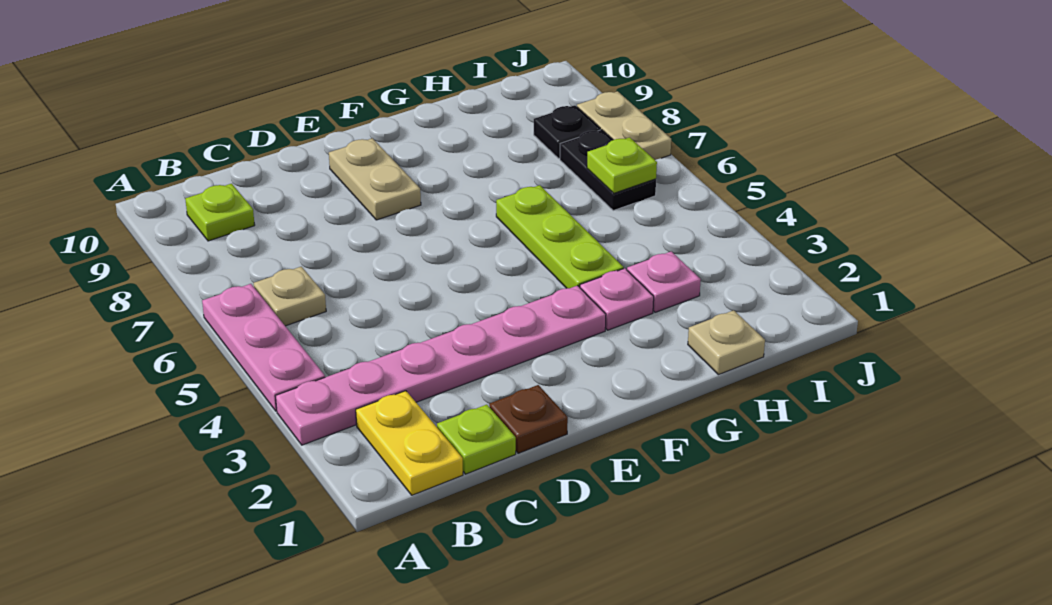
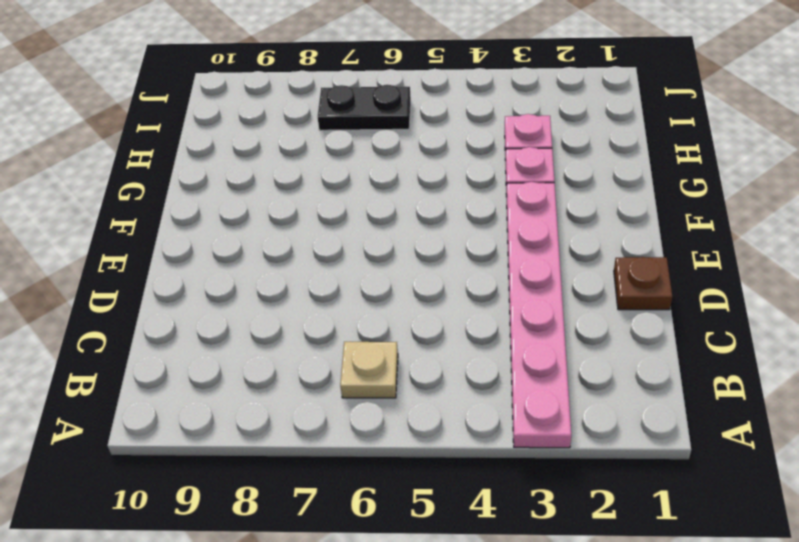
none -> pink plate A4:A6 level 1
none -> yellow plate B1:B2 level 1
none -> lime plate B9 level 1

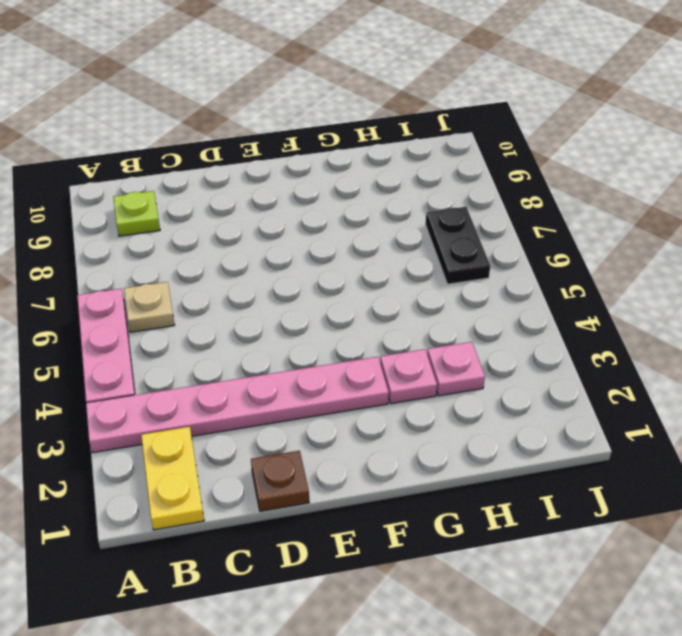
none -> lime plate C1 level 1
none -> tan plate E8:E9 level 1
none -> lime plate G4:G6 level 1

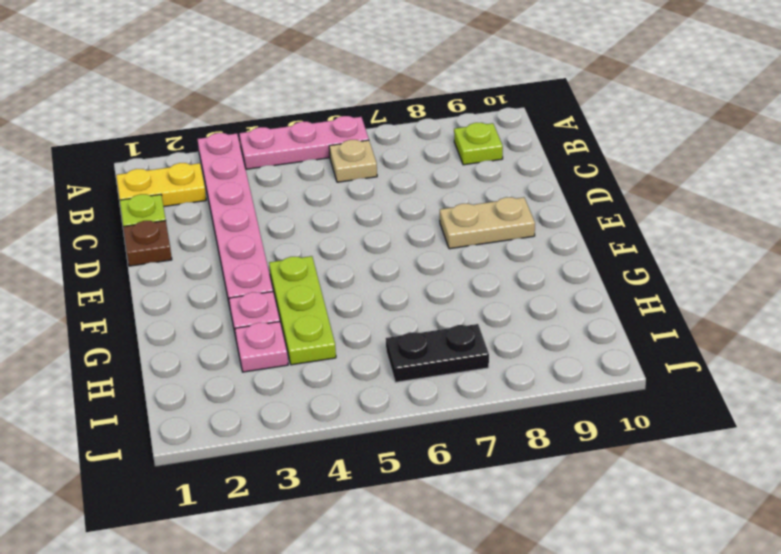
lime plate F4:H4 level 1 -> lime plate G4:G6 level 1
none -> tan plate H1 level 1
none -> black plate I8 level 1
none -> tan plate J7:J8 level 1

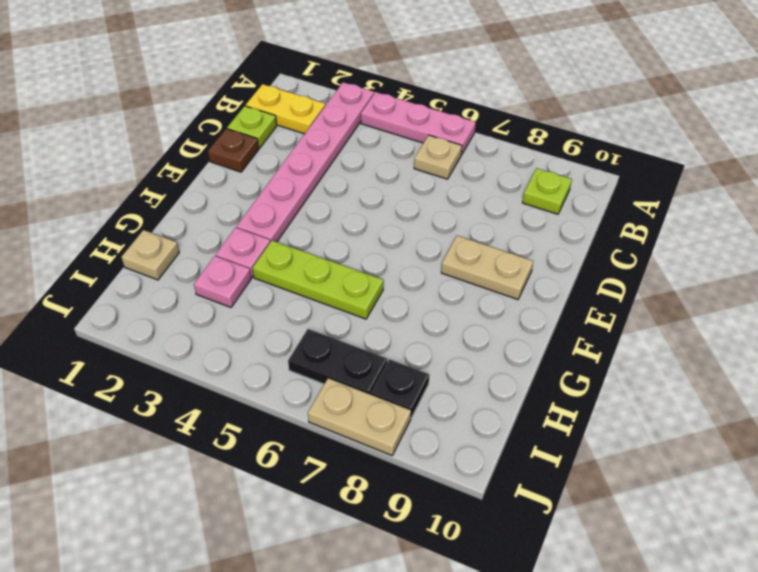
none -> lime plate I6 level 2

